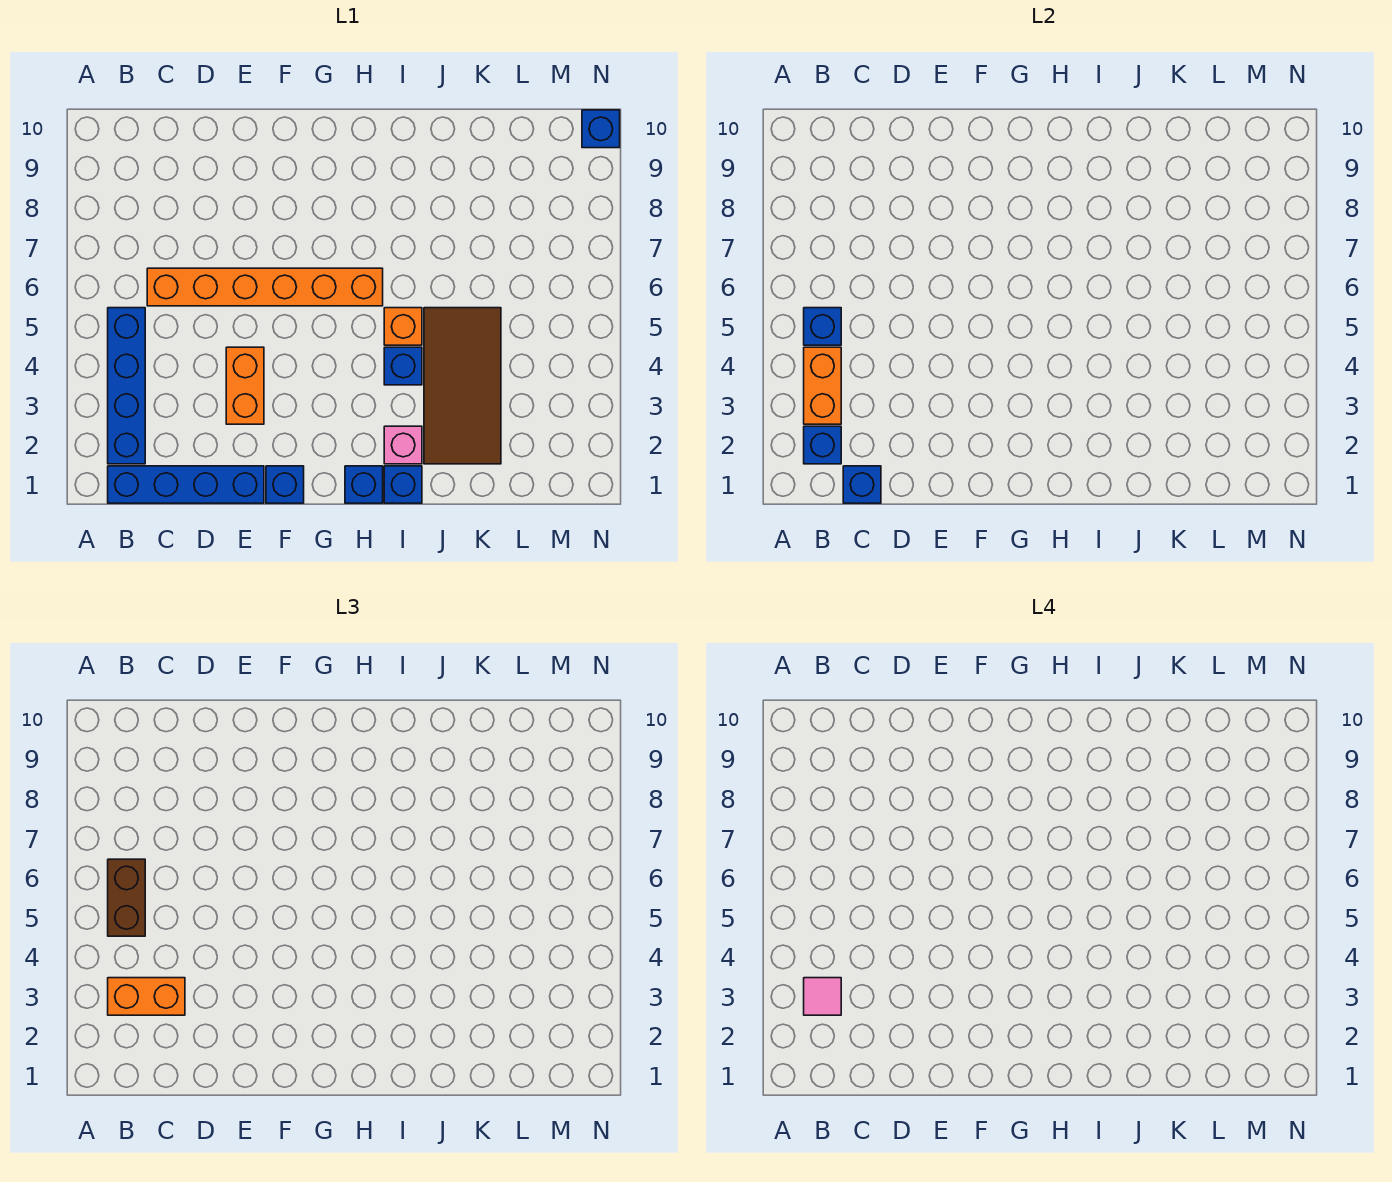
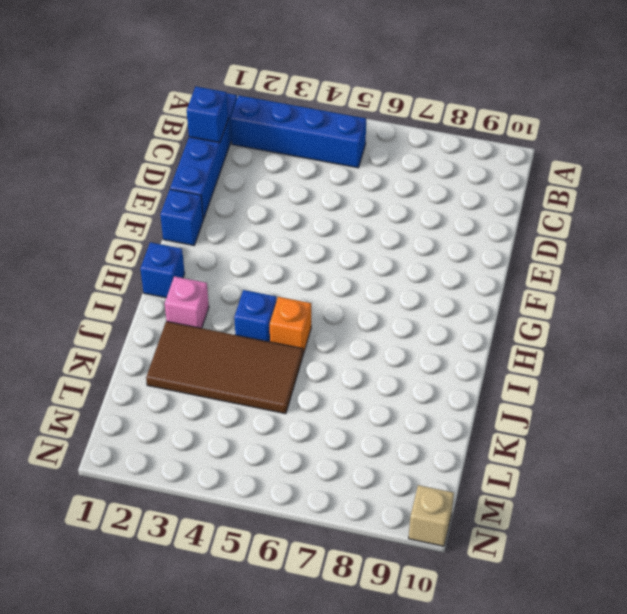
tan brick N10 level 1 -> blue brick N10 level 1
none -> orange brick C6:H6 level 1
none -> orange brick E3:E4 level 1
none -> blue brick I1 level 1

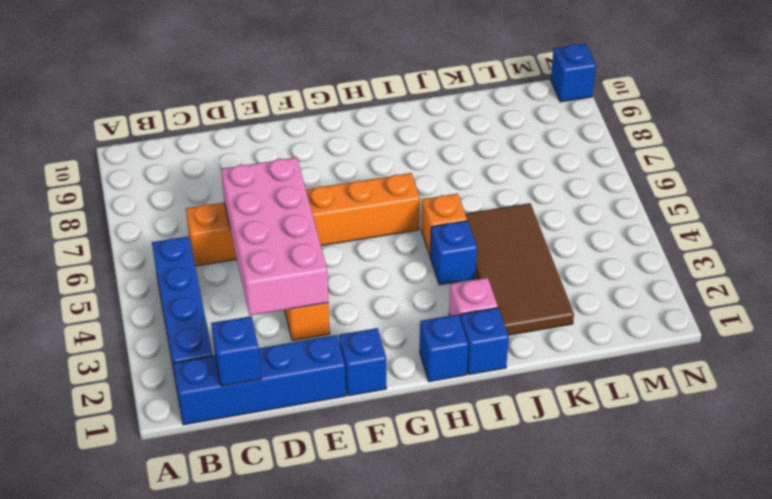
pink brick D3:E6 level 2 -> none
none -> blue brick B2 level 2
none -> orange brick B3:B4 level 2
none -> blue brick B5 level 2

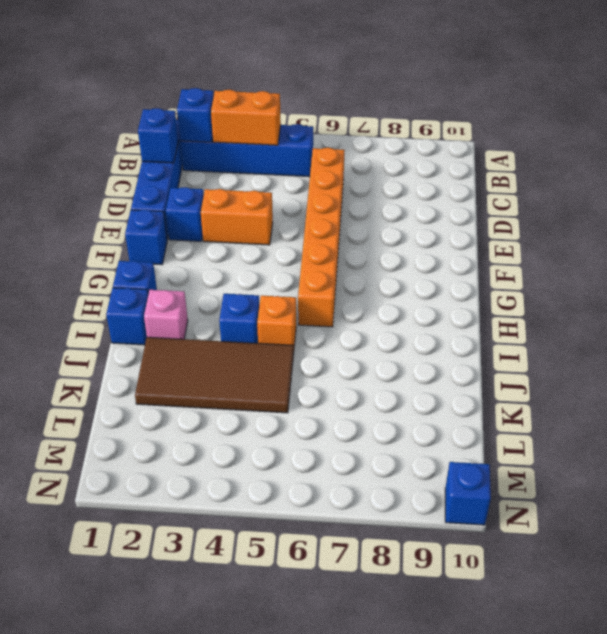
blue brick E2 level 1 -> blue brick B5 level 2
none -> orange brick B3:C3 level 3
none -> brown brick B5:B6 level 3
none -> pink tile B3 level 4

